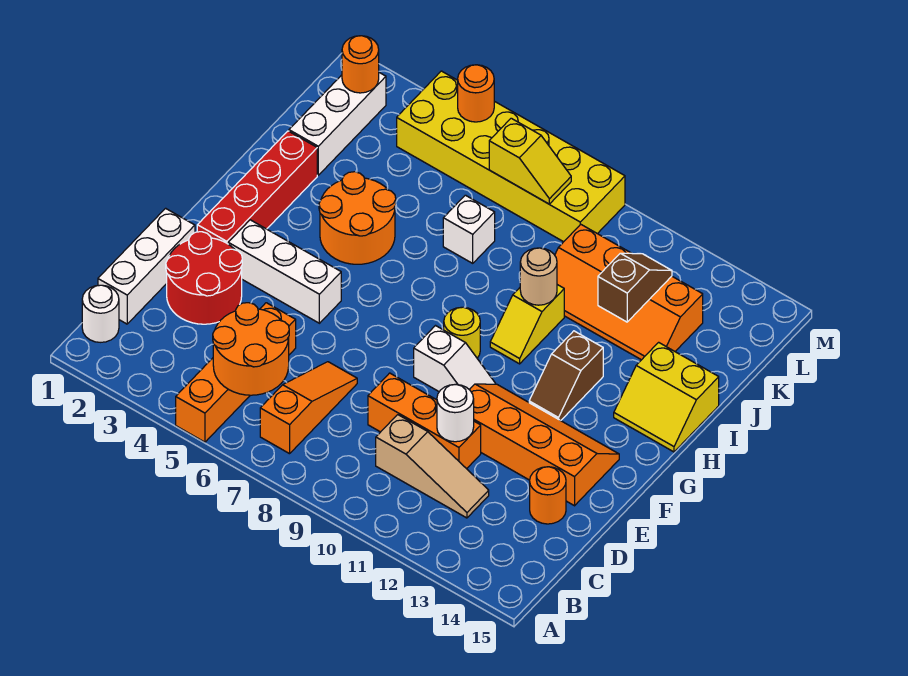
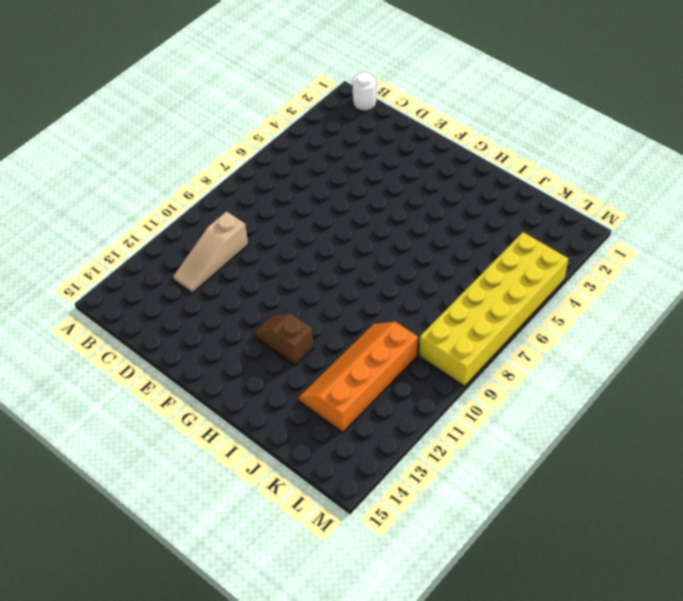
none -> orange brick A5:D5 level 1
none -> orange slope B7:D7 level 1 top B
none -> white brick C1:E1 level 1

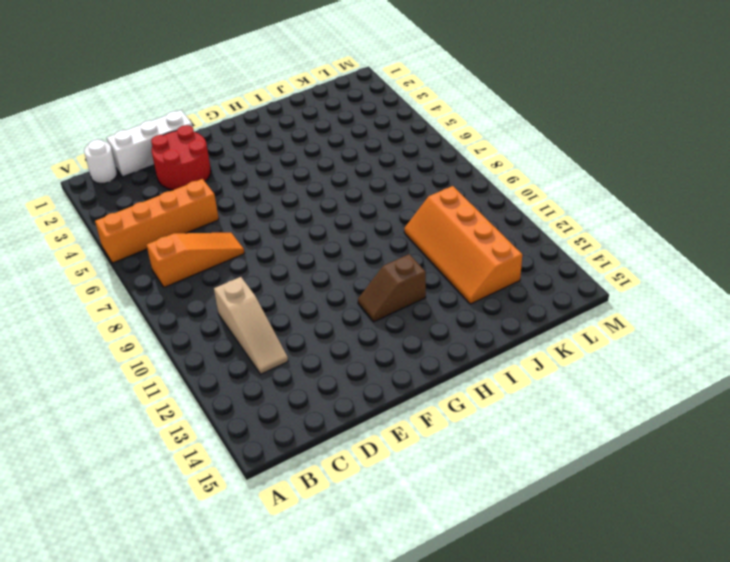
none -> orange brick D9:D11 level 1
none -> orange round brick D14 level 1
none -> orange slope E11:F14 level 1 top E

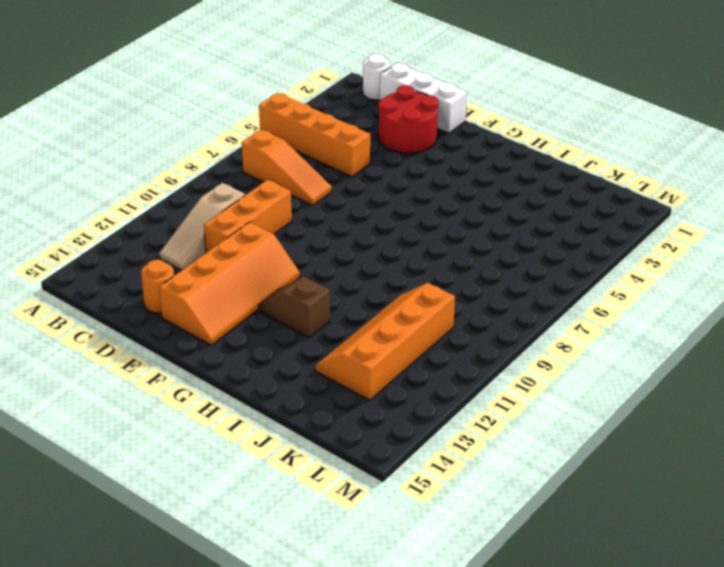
none -> red brick F2:I2 level 1
none -> white brick F3:F5 level 1
none -> white slope F9:F10 level 1 top 9

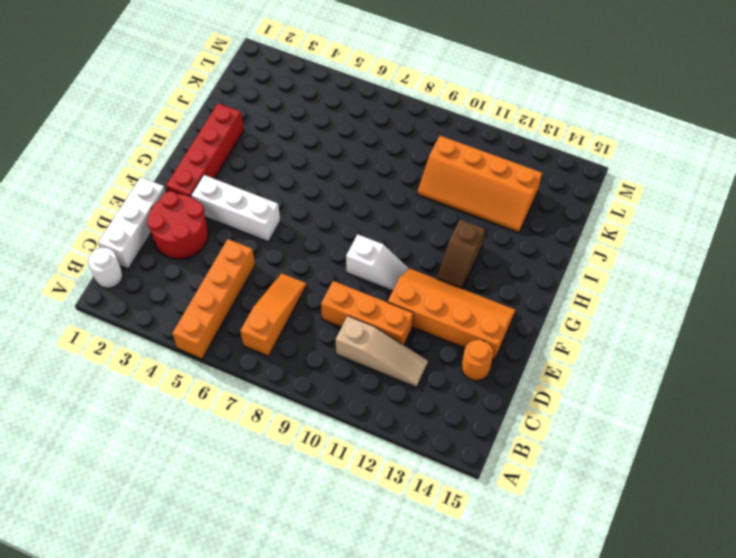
none -> yellow round brick G9 level 1
none -> orange round brick H4:I5 level 1
none -> yellow slope H10:I10 level 1 top I

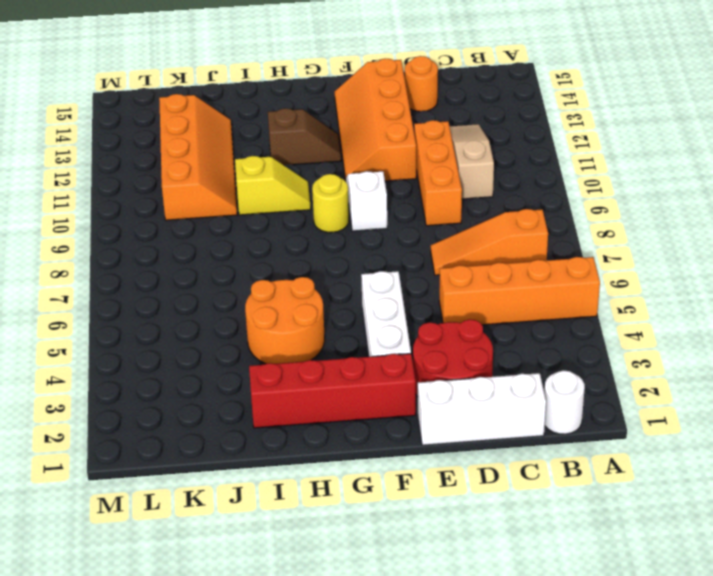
none -> yellow slope H14:I15 level 1 top I
none -> white brick J2:L2 level 1
none -> white brick J7 level 1

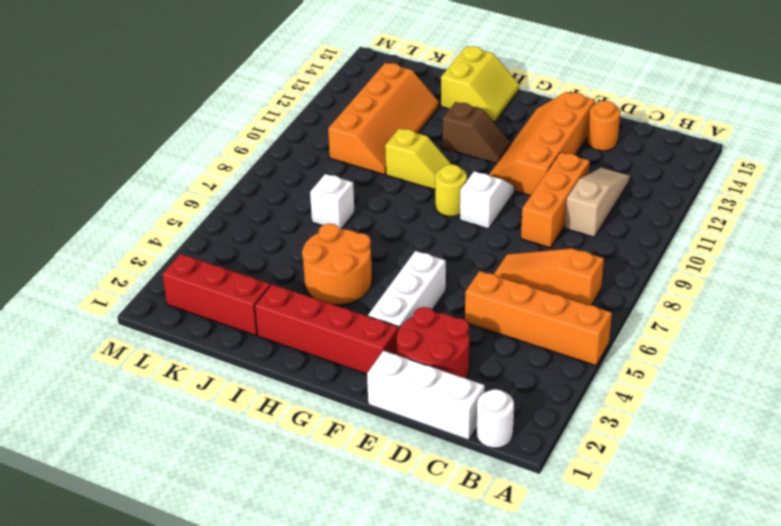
red brick J2:L2 level 1 -> white brick J2:L2 level 1
none -> yellow brick L4:M9 level 1
none -> orange round brick B5:C6 level 2
none -> white round brick D11 level 2

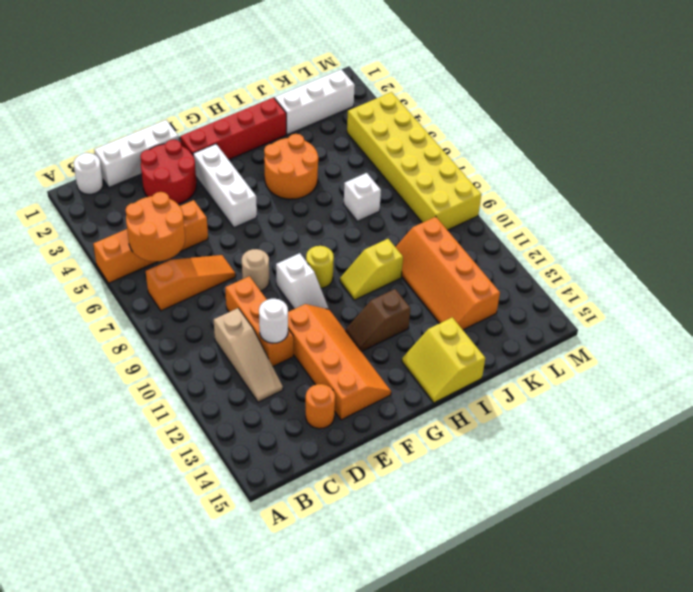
tan round brick E8 level 1 -> tan round brick I10 level 2
none -> brown slope J12:K12 level 2 top J
none -> orange round brick L2 level 2
none -> yellow slope L7:L8 level 2 top 7

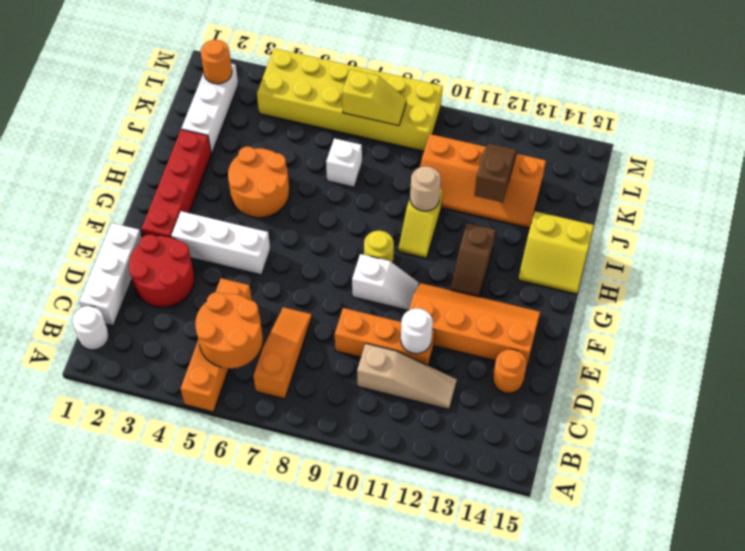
none -> orange round brick M5 level 2

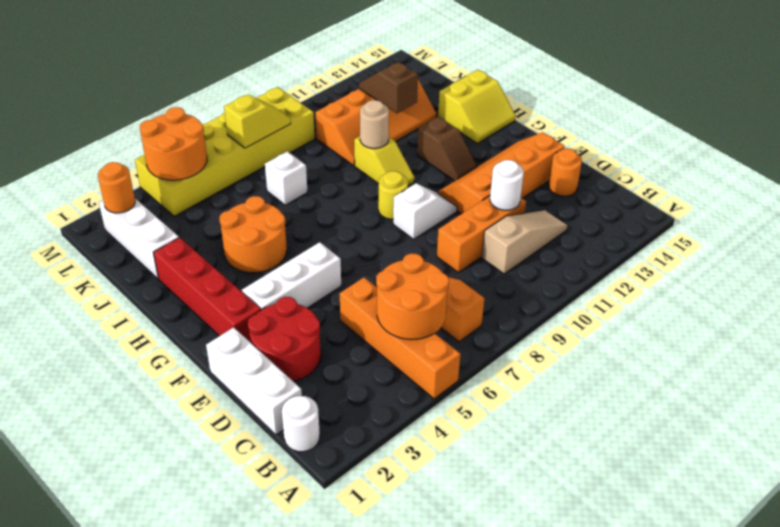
orange round brick L4:M5 level 2 -> orange round brick M5 level 2

